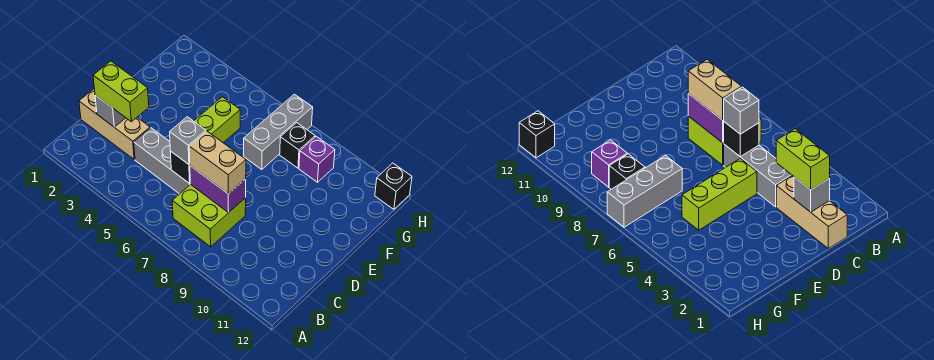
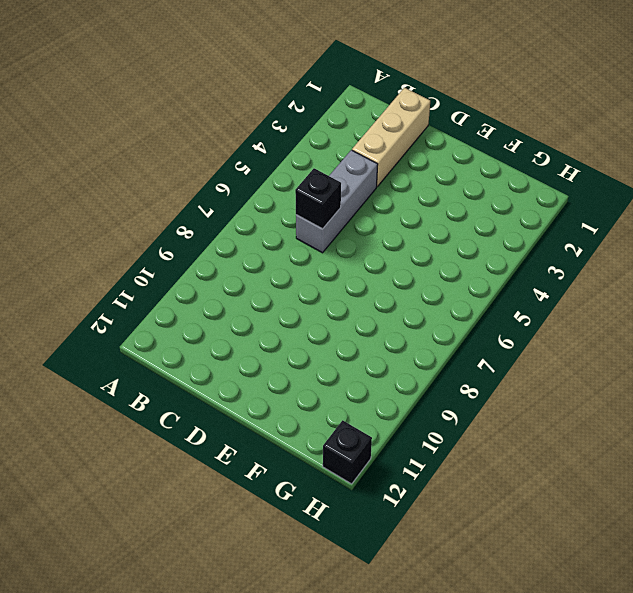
none -> lime brick B7:C8 level 1
none -> lime brick D5:F5 level 1
none -> grey brick F7:H7 level 1

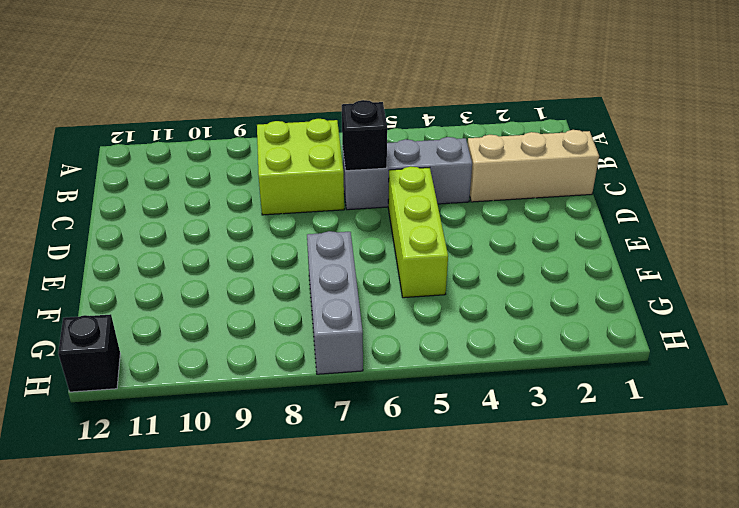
none -> black brick G8 level 1
none -> purple brick G9 level 1
none -> grey brick C2 level 2

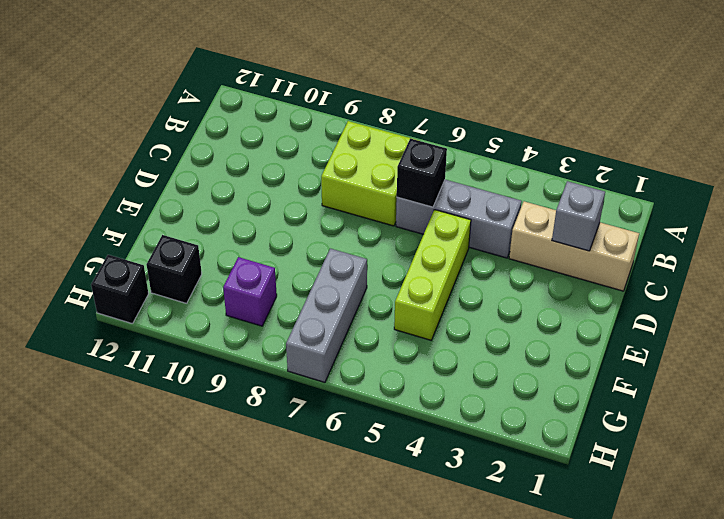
black brick G11 level 1 -> black brick G8 level 1
none -> purple brick C7:C8 level 2
none -> lime brick C2:C3 level 3
none -> grey brick C6 level 3

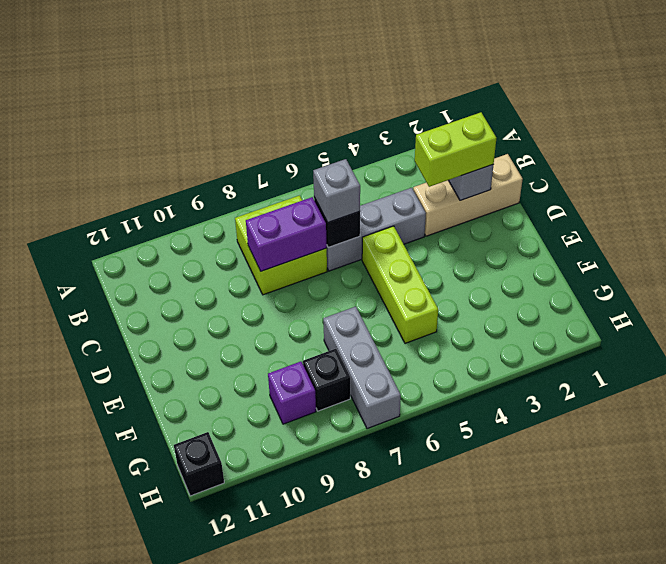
none -> tan brick C7:C8 level 3

